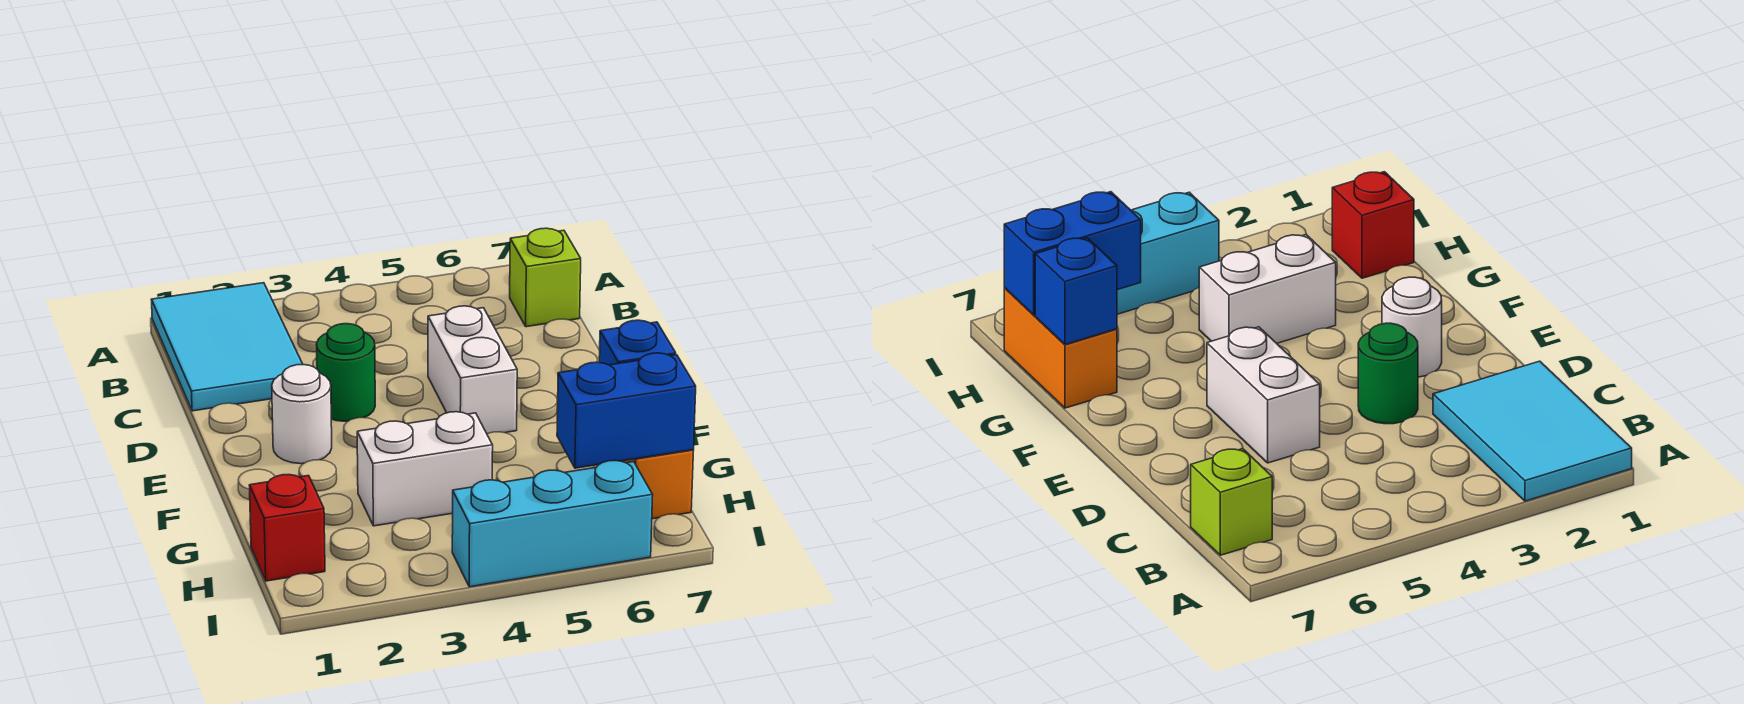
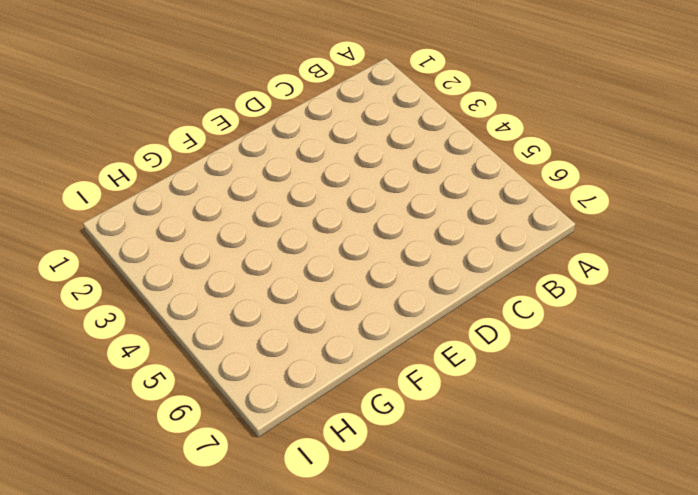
none -> cyan tile A1:C2 level 1
none -> lime brick B7 level 1

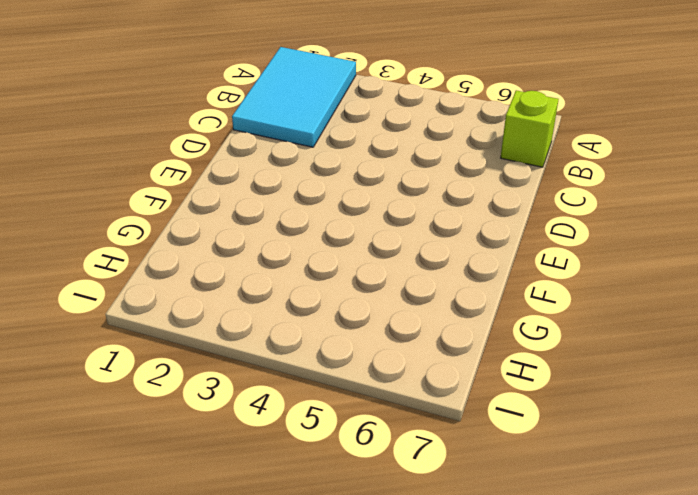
none -> green round brick D3 level 1
none -> white brick D5:E5 level 1

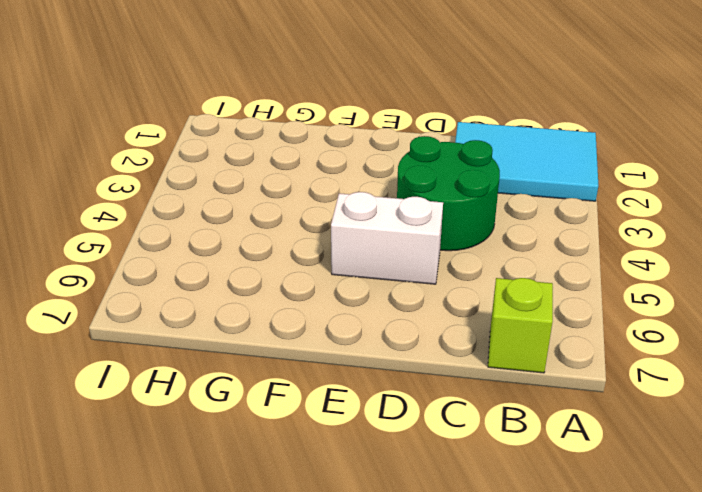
green round brick C3:D4 level 1 -> green round brick D3 level 1
none -> white round brick E2 level 1
none -> white brick G3:G4 level 1

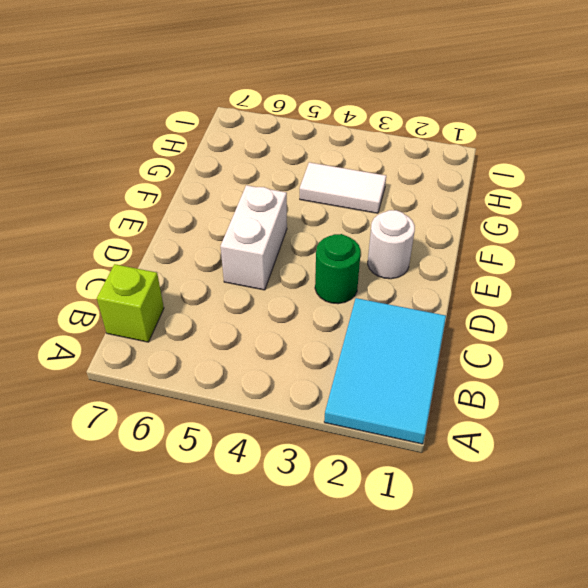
white tile G3:G4 level 1 -> white brick G3:G4 level 1
none -> orange brick G7:H7 level 1
none -> red brick H1 level 1

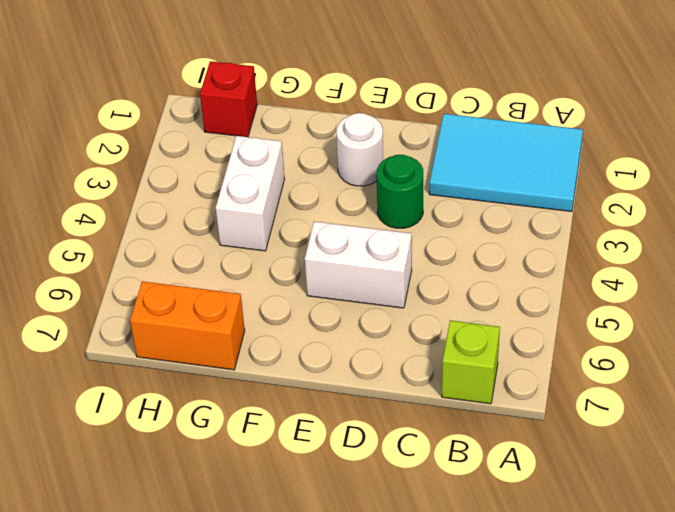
none -> cyan brick I4:I6 level 1
none -> blue brick G7 level 2

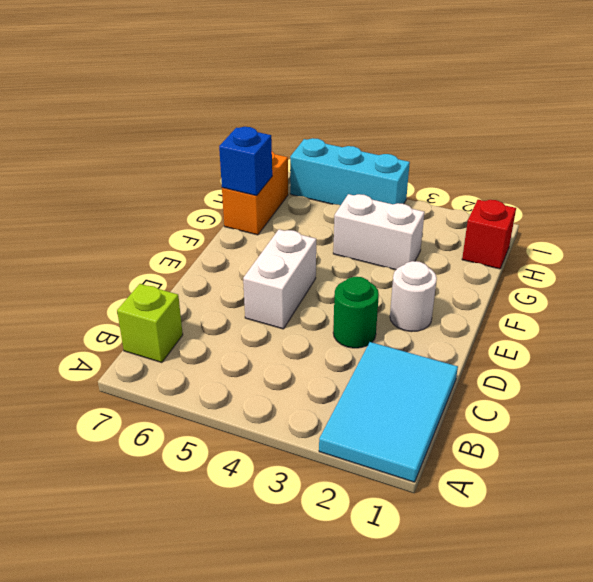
none -> blue brick H6:H7 level 2

